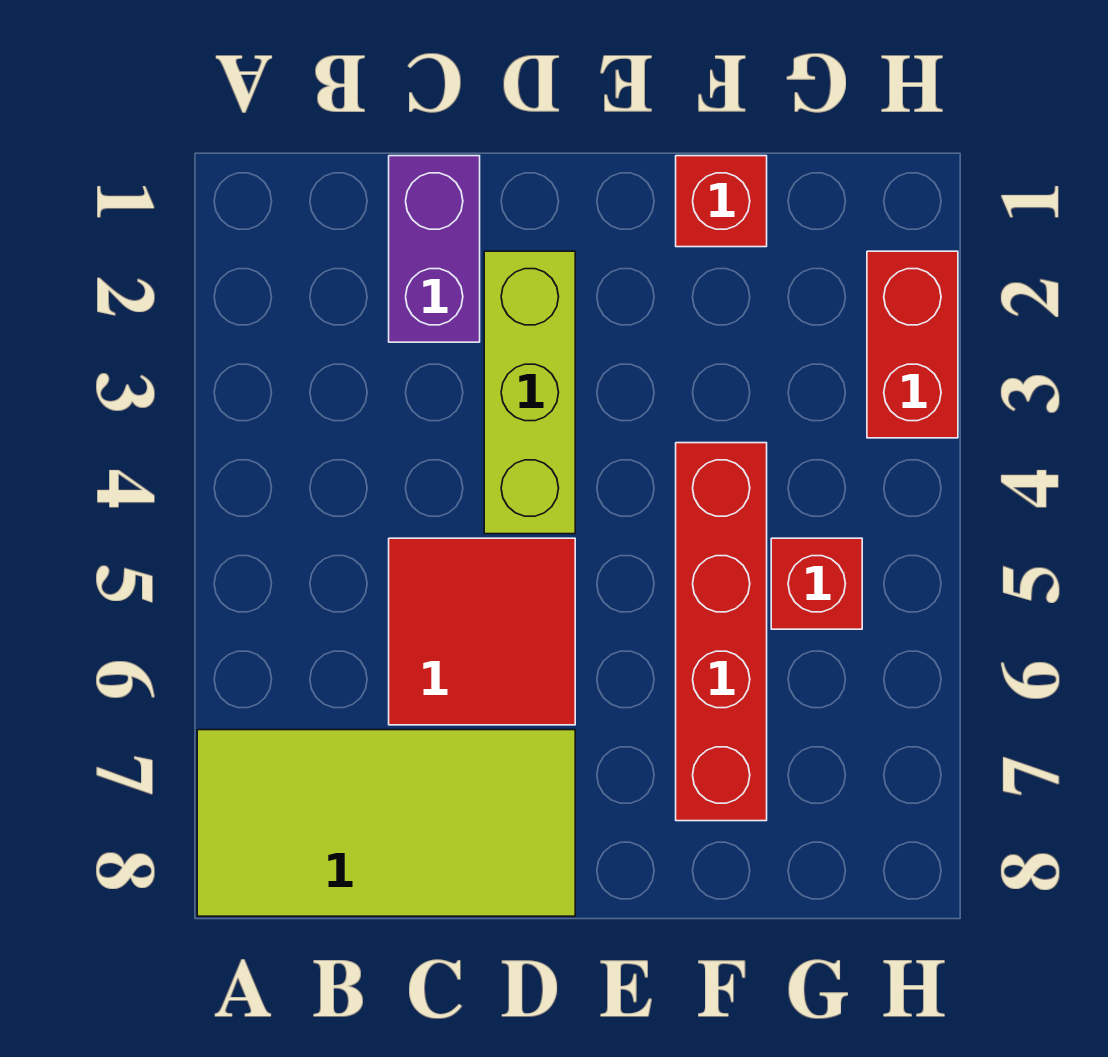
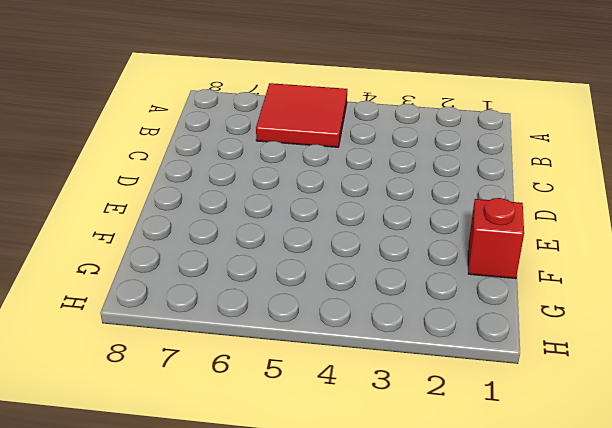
red tile A5:B6 level 1 -> red tile C5:D6 level 1
none -> lime tile A7:D8 level 1
none -> purple brick C1:C2 level 1

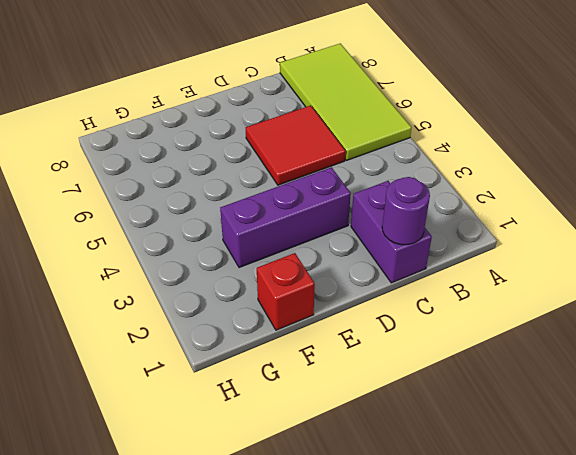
lime tile A5:B8 level 1 -> lime tile A7:D8 level 1
purple round brick C1 level 2 -> none
purple brick D3:F3 level 1 -> lime brick D2:D4 level 1
none -> red brick F4:F7 level 1
none -> red brick G5 level 1

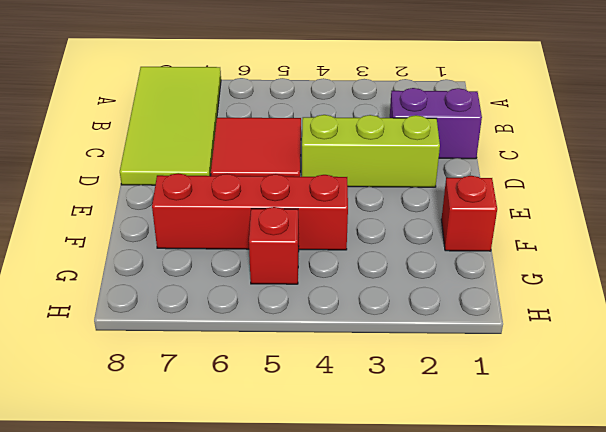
none -> red brick H2:H3 level 1

